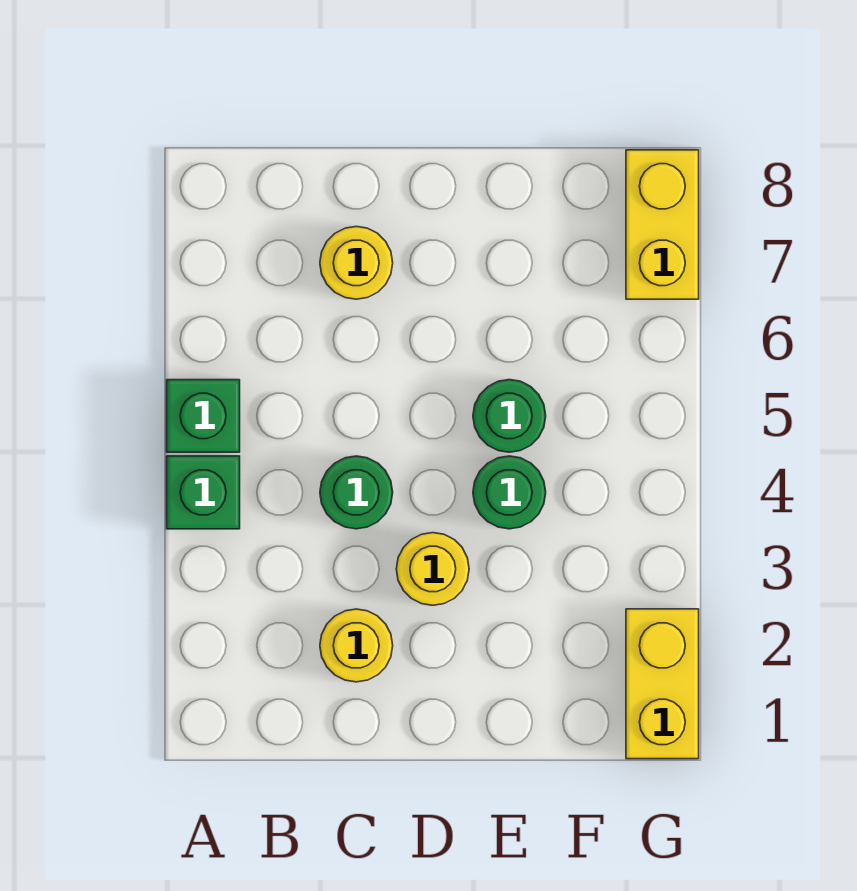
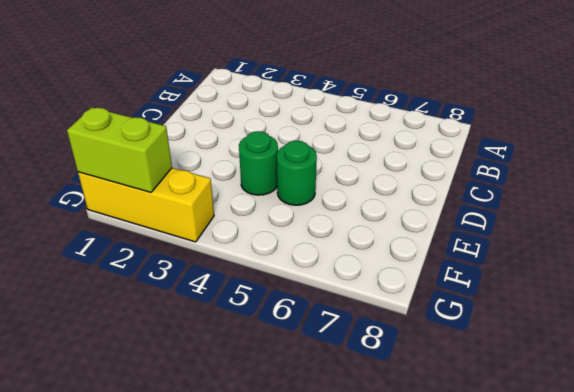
yellow brick G1:G3 level 1 -> yellow brick G1:G2 level 1
lime brick G1:G2 level 2 -> none
none -> green brick A4 level 1
none -> green brick A5 level 1

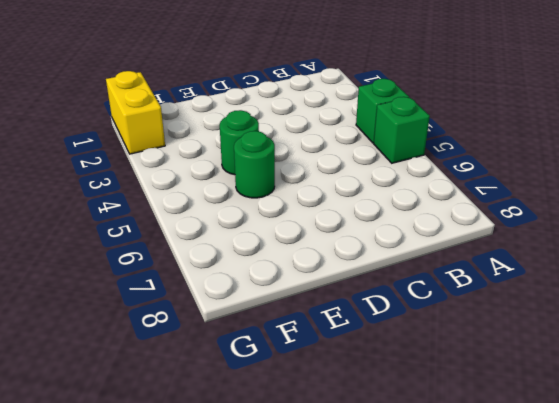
none -> yellow round brick C2 level 1
none -> green round brick C4 level 1

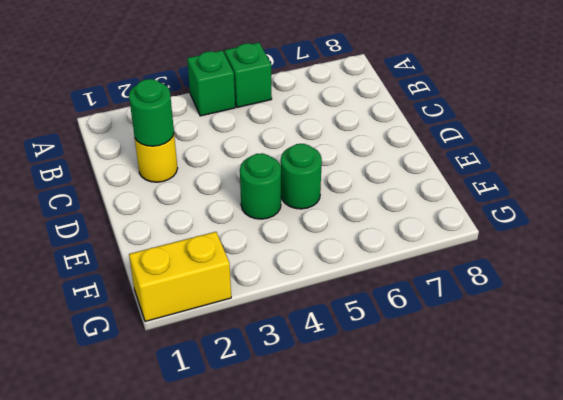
green round brick C2 level 2 -> green round brick C4 level 1
none -> yellow round brick C7 level 1
none -> yellow round brick D3 level 1

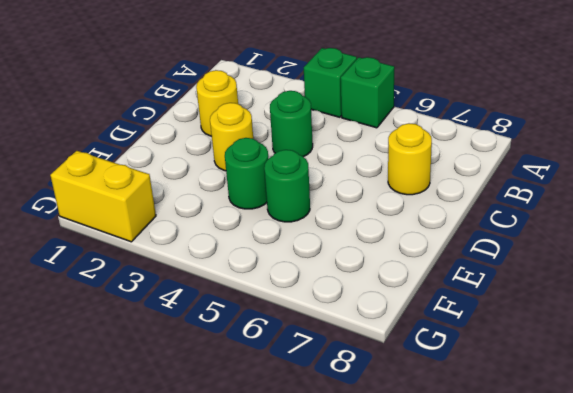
none -> yellow brick G7:G8 level 1

